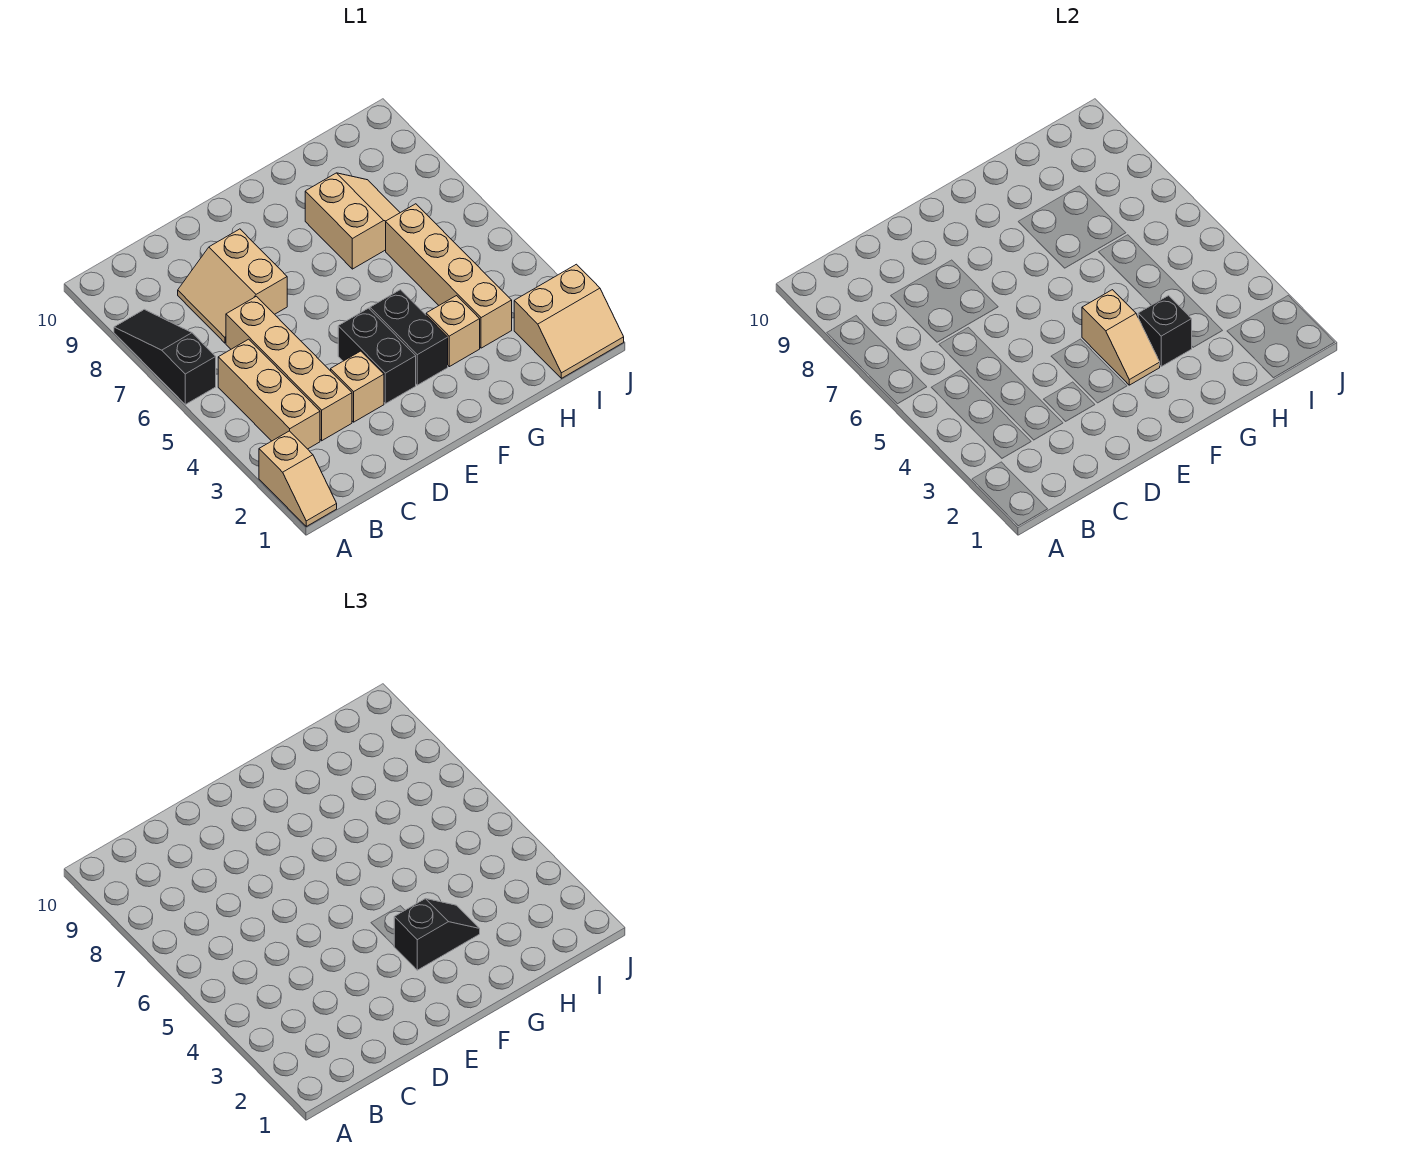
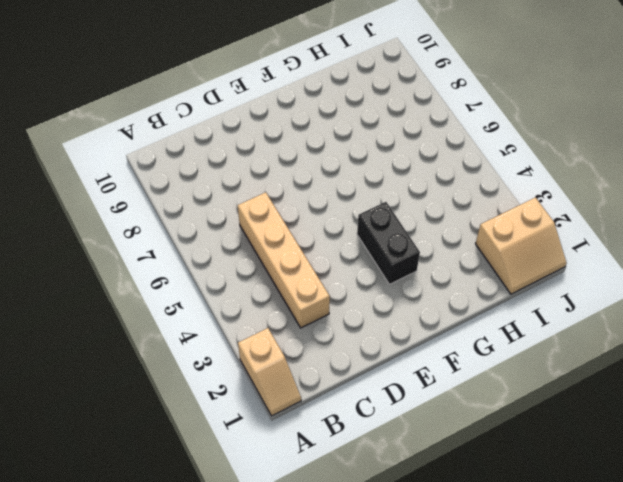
none -> black slope A6:A8 level 1 top 6
none -> tan brick B3:B5 level 1
none -> tan slope C7:D8 level 1 top D

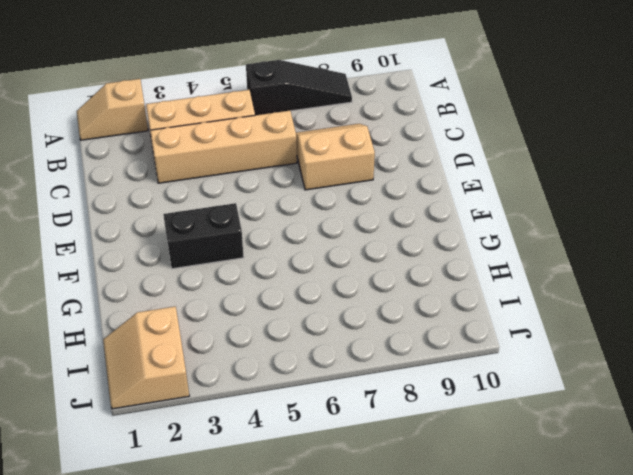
none -> tan brick D3 level 1
none -> black brick E3:E4 level 1
none -> tan brick G3 level 1

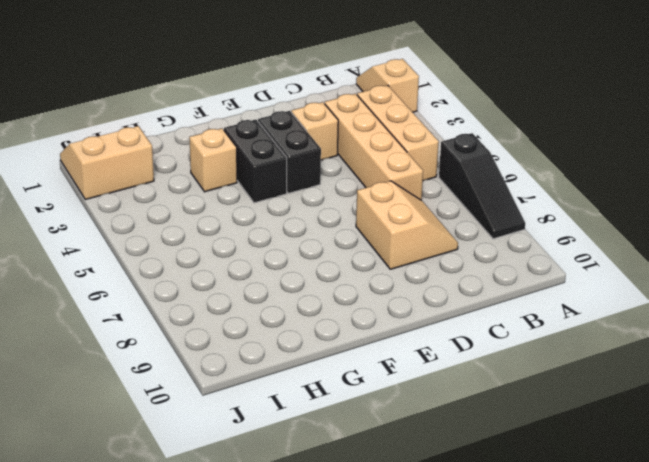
none -> tan slope G7:H8 level 1 top G
none -> tan brick H3:H6 level 1
none -> tan slope F3:F4 level 2 top 4

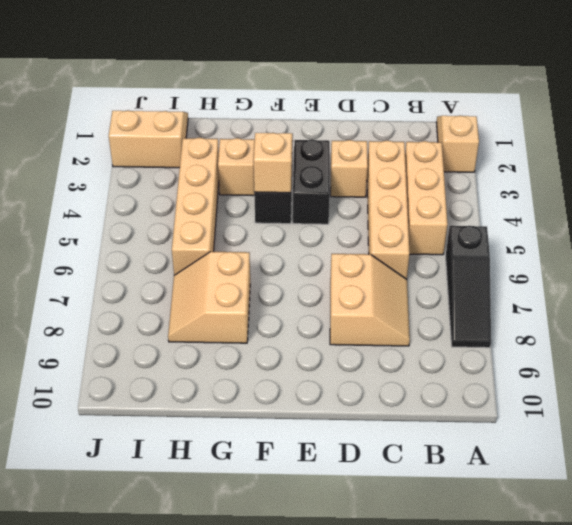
none -> black brick G3 level 2
none -> black slope F3:G3 level 3 top F

